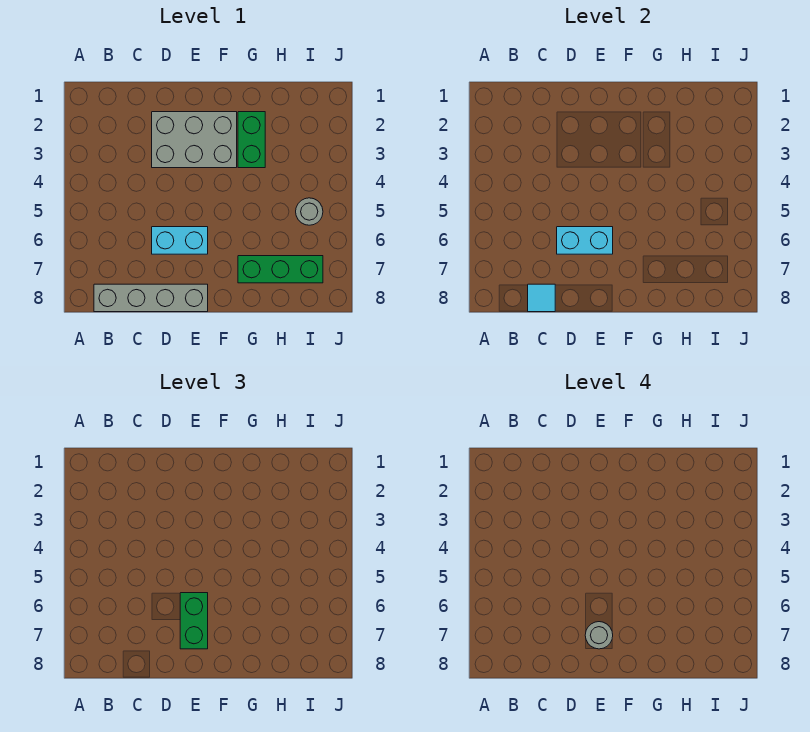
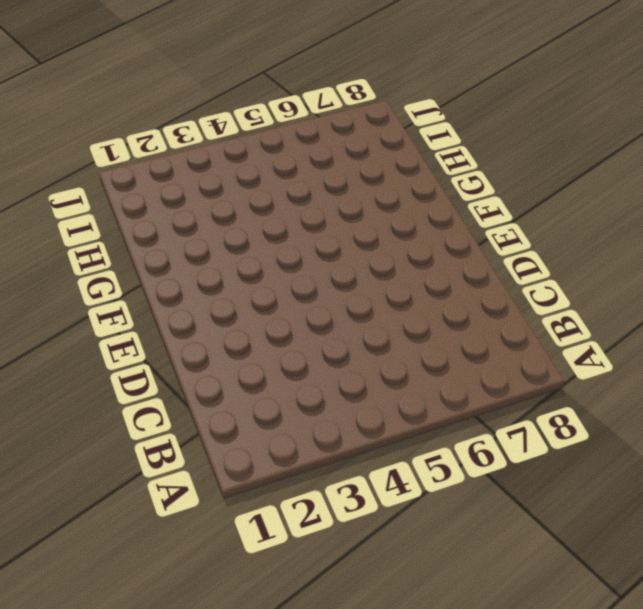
none -> grey brick B8:E8 level 1
none -> grey brick D2:F3 level 1

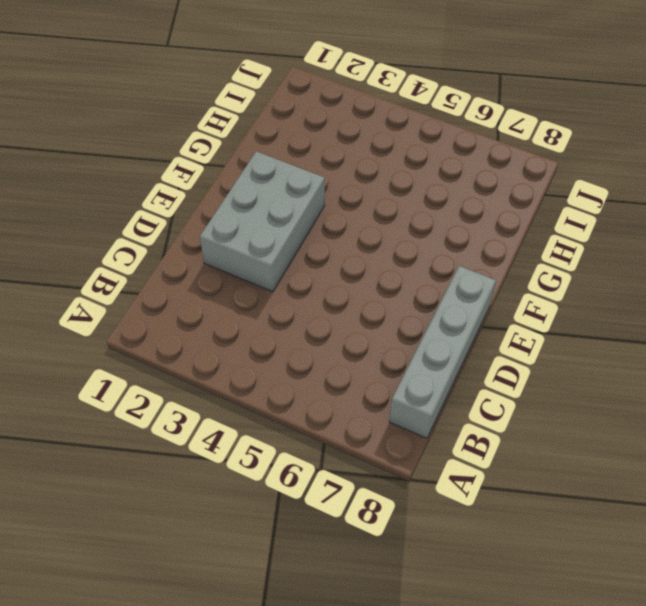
none -> cyan brick D6:E6 level 1
none -> green brick G2:G3 level 1

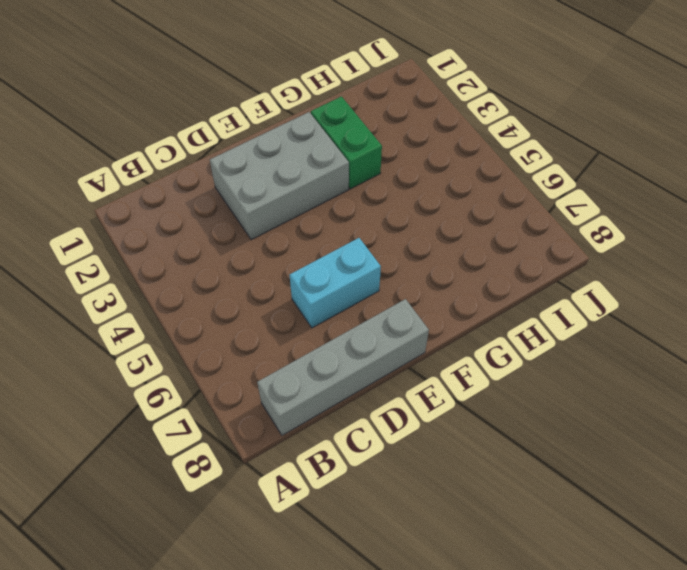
none -> green brick G7:I7 level 1
none -> grey round brick I5 level 1

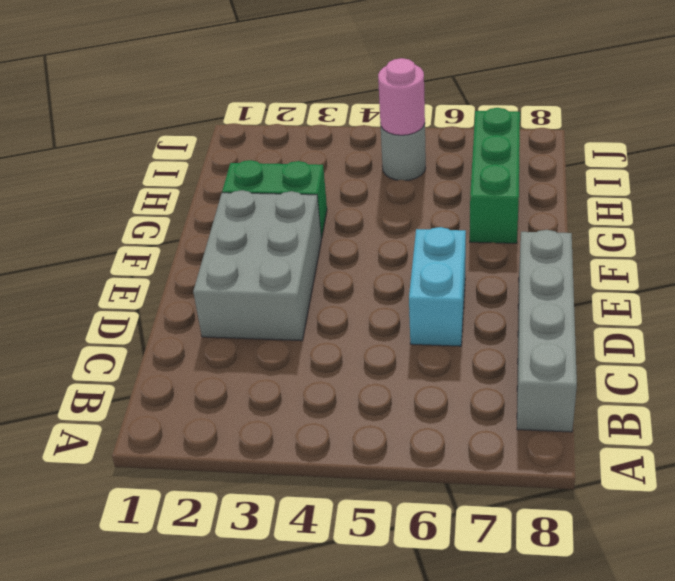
pink round brick I5 level 2 -> none
none -> cyan tile C8 level 2
none -> cyan brick D6:E6 level 2

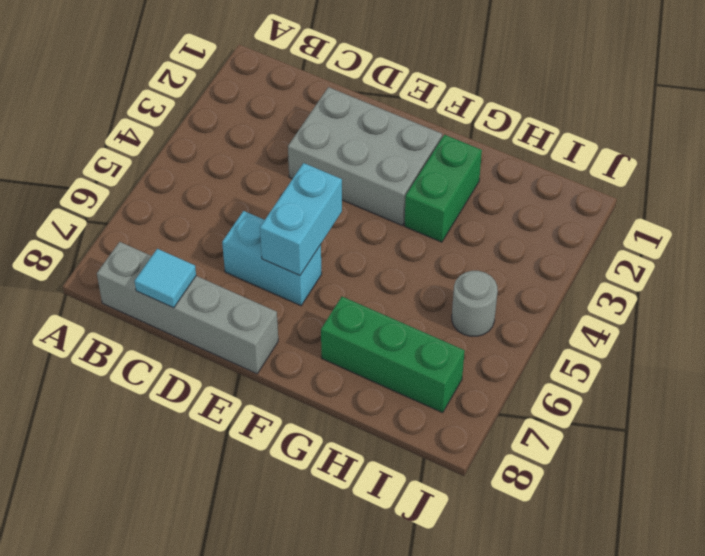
cyan brick E5:E6 level 2 -> cyan brick D6:E6 level 2
none -> green brick E6:E7 level 3
none -> grey round brick E7 level 4

